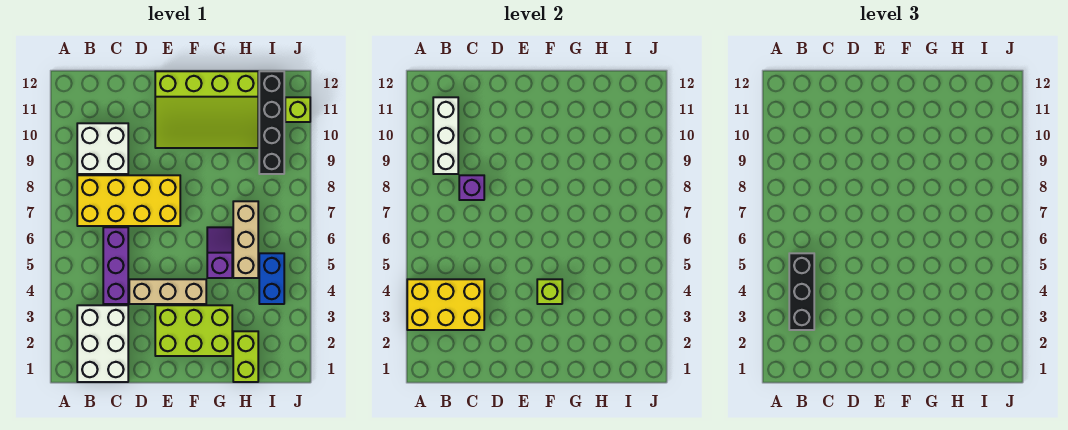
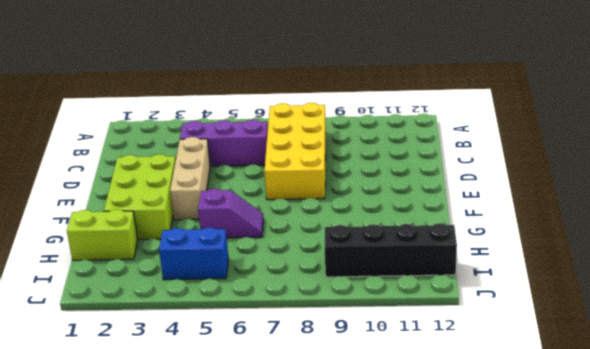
none -> white brick B1:C3 level 1
none -> white brick B9:C10 level 1
none -> lime slope E10:H12 level 1 top 12

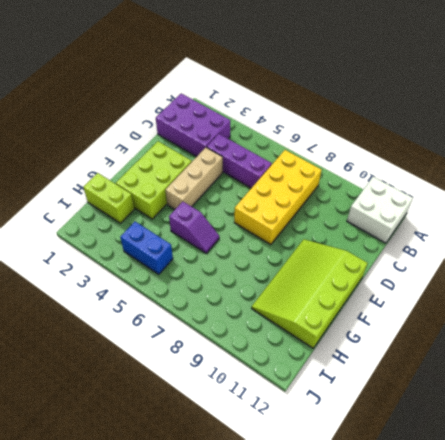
white brick A11:B12 level 1 -> white brick B9:C10 level 1
purple brick B1:C3 level 1 -> white brick B1:C3 level 1
none -> tan brick H5:H7 level 1
none -> black brick I9:I12 level 1
none -> lime brick J11 level 1

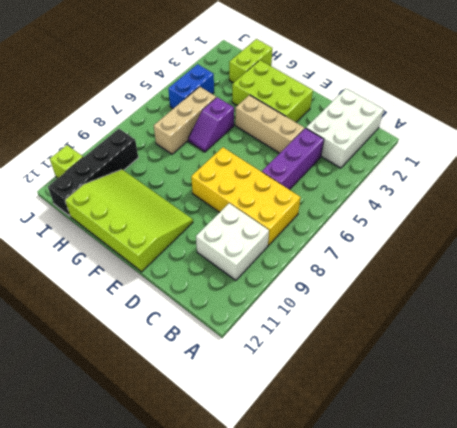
none -> yellow brick A3:C4 level 2
none -> white brick B9:B11 level 2
none -> purple brick C8 level 2

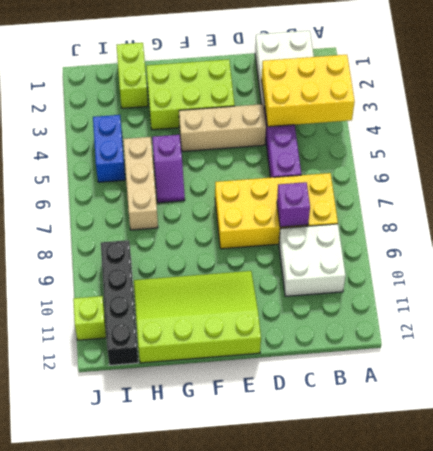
none -> white brick B9:B11 level 2
none -> lime brick F4 level 2
none -> black brick B3:B5 level 3

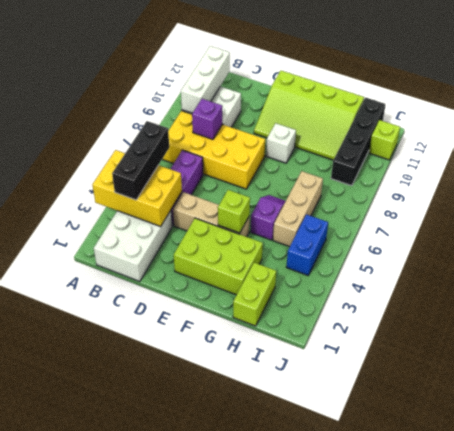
white brick F9 level 1 -> none

